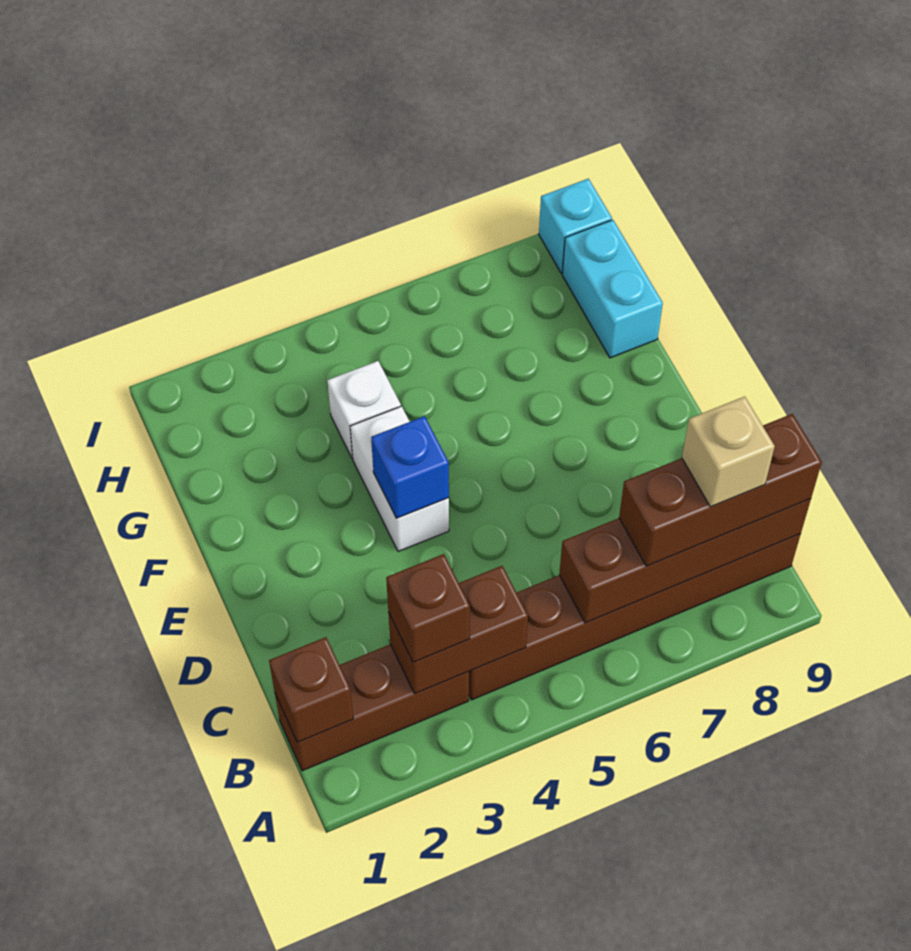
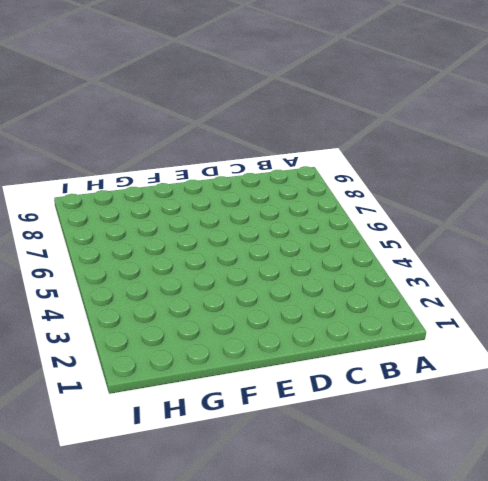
none -> brown brick B1:B3 level 1
none -> brown brick B4:B9 level 1
none -> white brick E4:F4 level 1

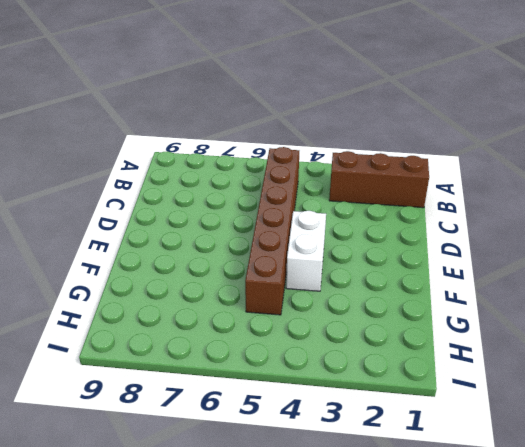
brown brick B5:G5 level 1 -> brown brick B4:B9 level 1
none -> white brick G4 level 1
none -> cyan brick G9:H9 level 1
none -> cyan brick I9 level 1

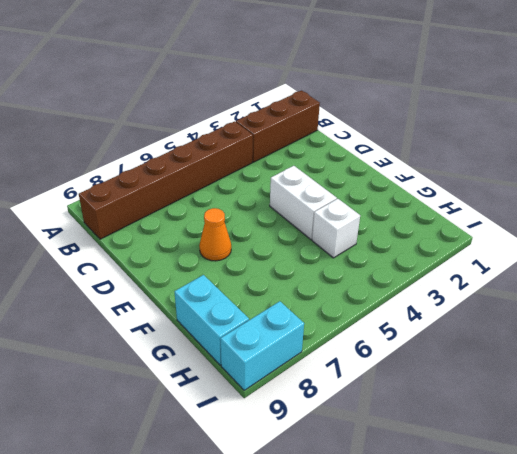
orange cone E7 level 1 -> none
cyan brick I8:I9 level 1 -> cyan brick I9 level 1
none -> brown brick B1 level 2
none -> brown brick B3:B4 level 2
none -> brown brick B6:B9 level 2

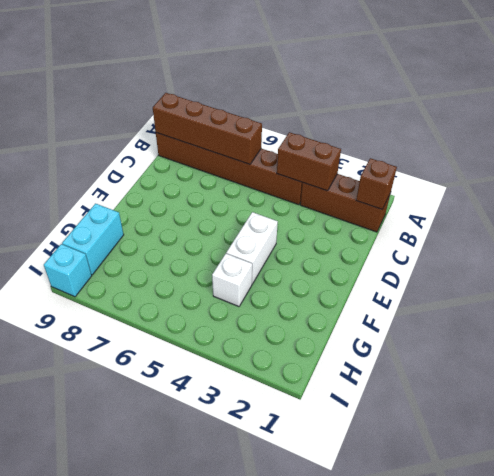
none -> blue brick E4 level 2
none -> brown brick B3 level 3
none -> brown brick B7:B9 level 3

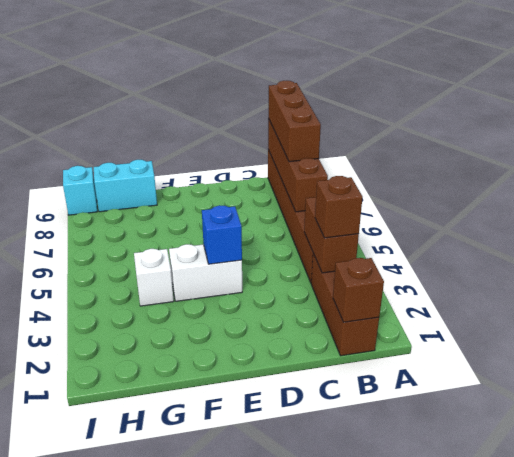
none -> tan brick B8 level 4

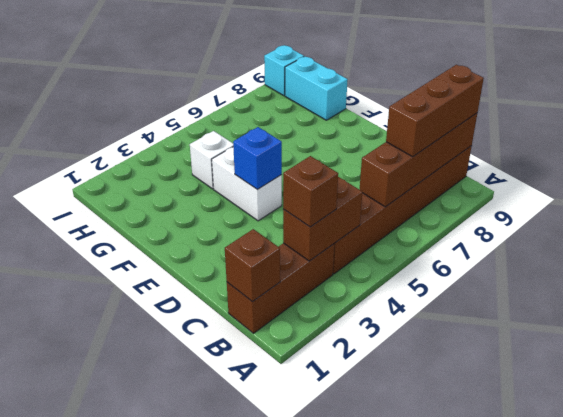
none -> tan brick B8 level 4

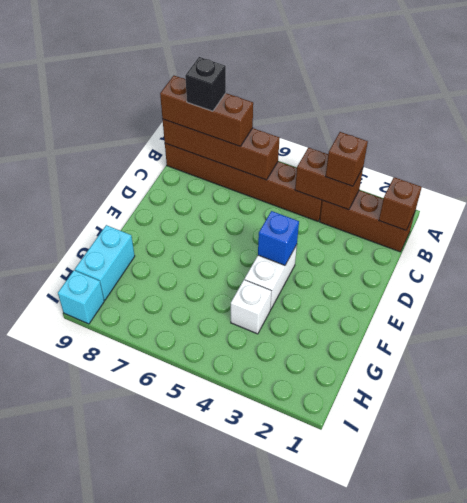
black brick B8 level 4 -> tan brick B8 level 4

